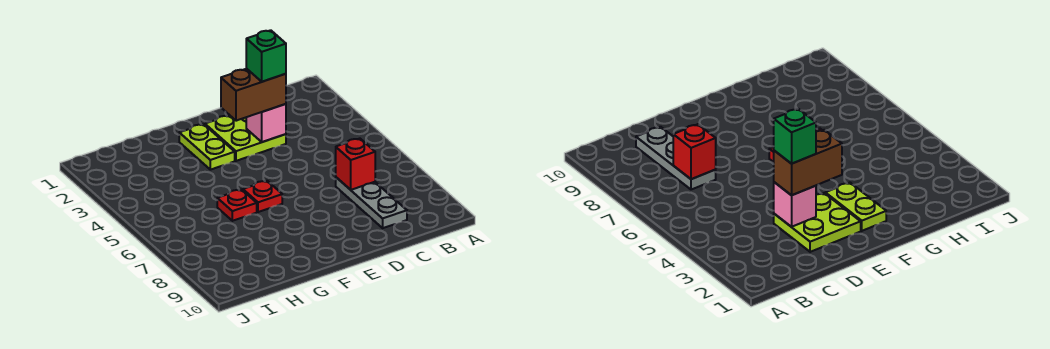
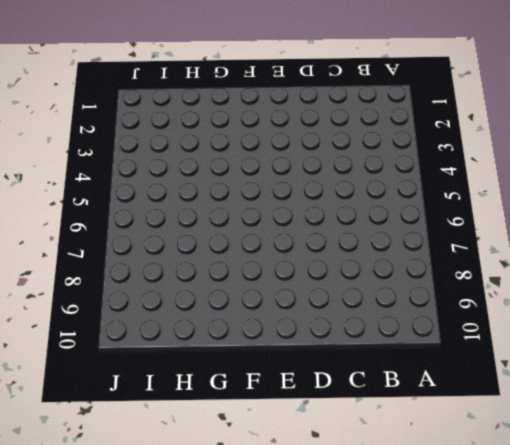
none -> grey plate C7:C9 level 1
none -> lime plate D2:E3 level 1

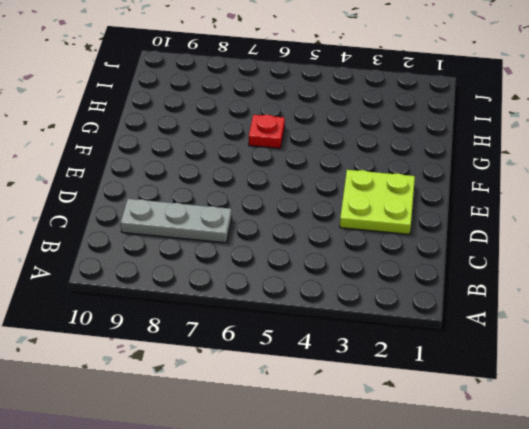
none -> lime plate F2:F3 level 1
none -> red plate F6 level 1

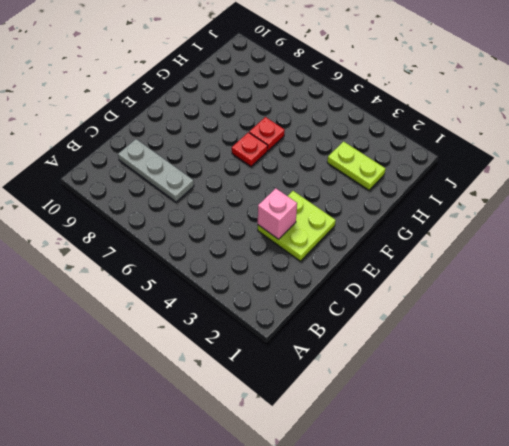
lime plate H2:H3 level 1 -> lime plate F2:F3 level 1
none -> red brick C7 level 2
none -> brown brick D3:E3 level 3

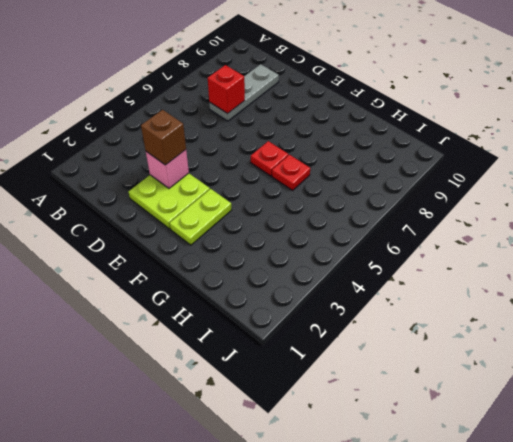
brown brick D3 level 3 -> brown brick D3:E3 level 3
none -> green brick D3 level 4

